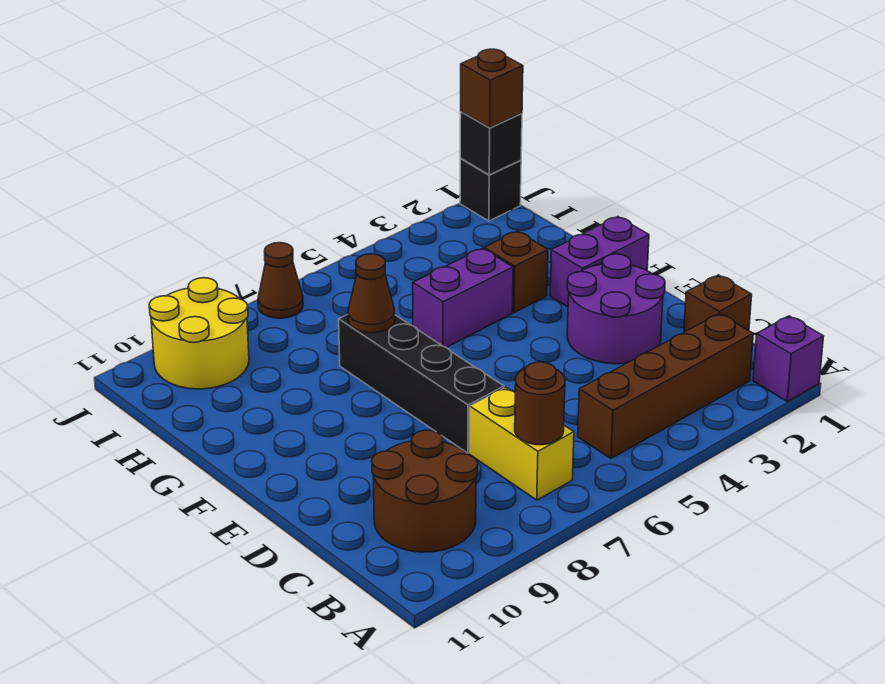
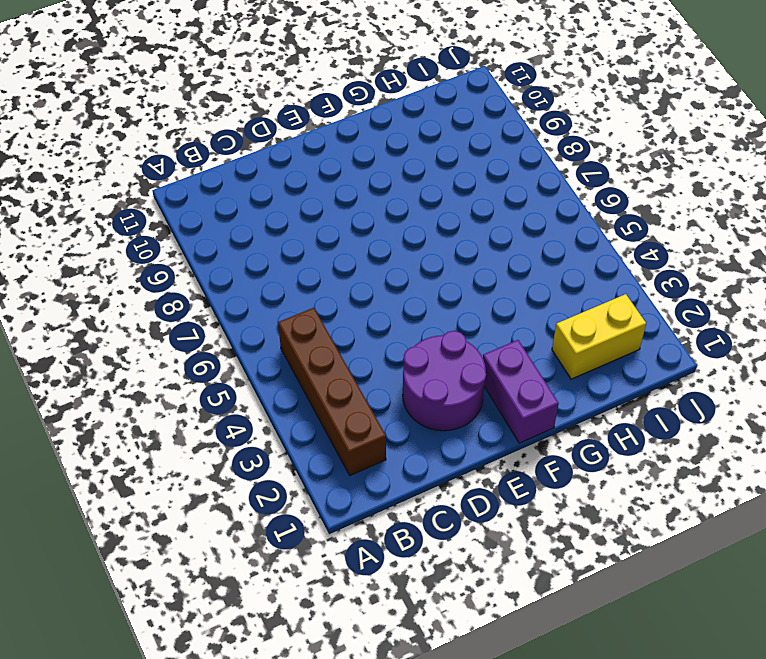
yellow brick H2:I2 level 1 -> yellow brick B7:C7 level 1
none -> purple brick A1 level 1
none -> brown round brick B9:C10 level 1
none -> brown brick C1 level 1

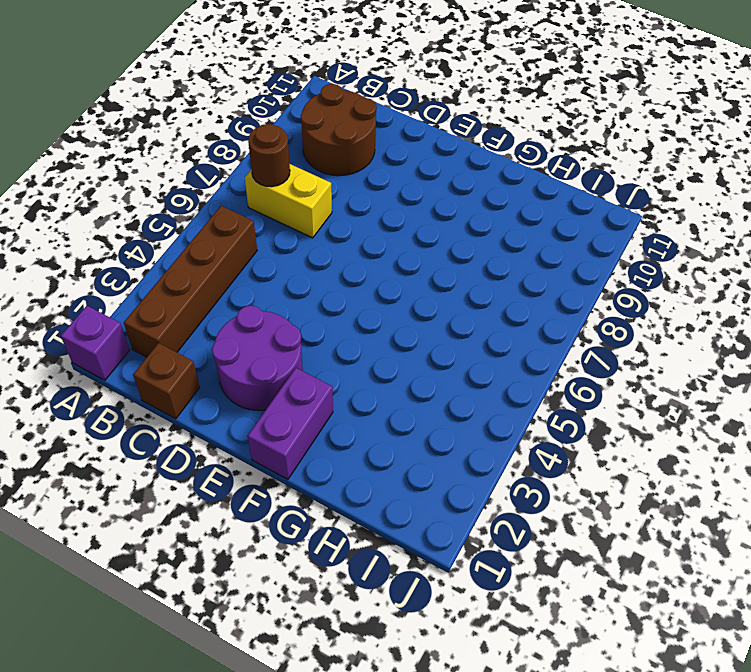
none -> black brick D7:G7 level 1
none -> brown brick G3 level 1
none -> purple brick G4:G5 level 1

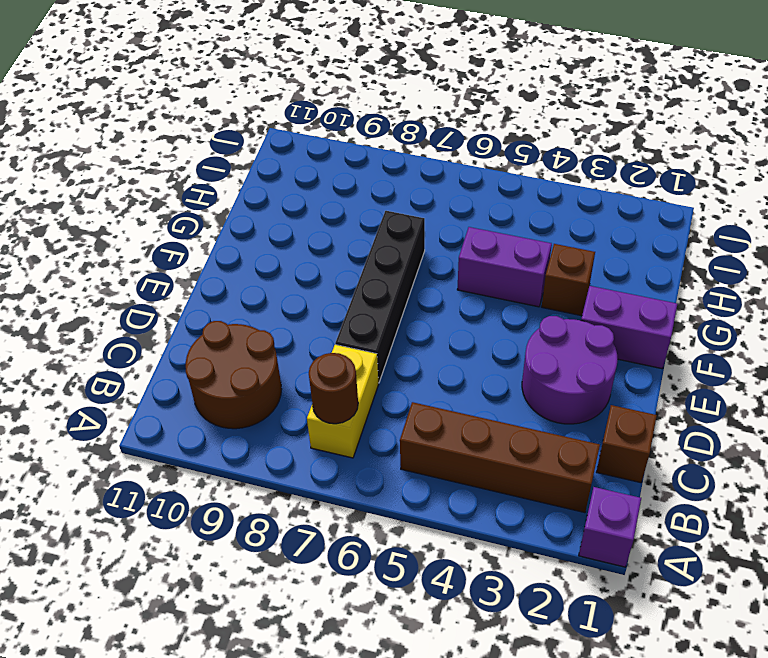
none -> yellow round brick I9:J10 level 1
none -> black brick J1 level 1
none -> brown cone J7 level 1

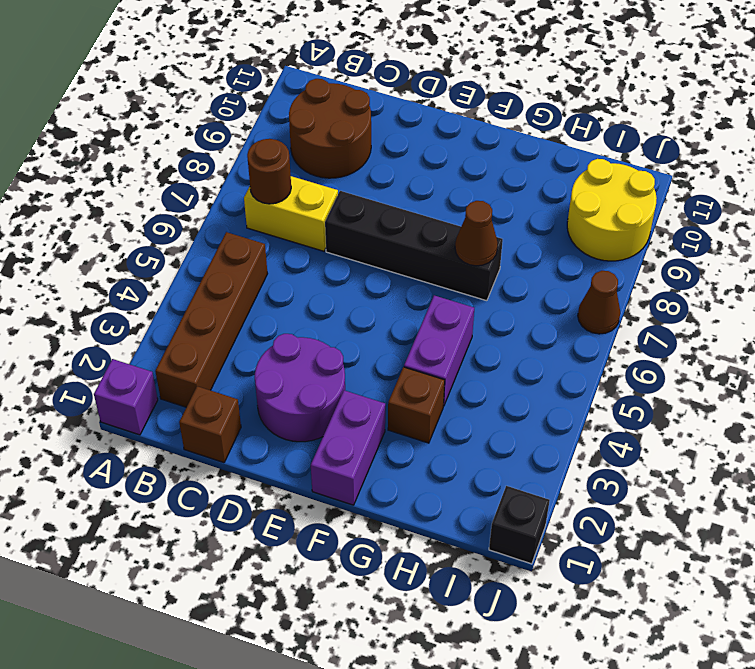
none -> black brick J1 level 2
none -> brown brick J1 level 3

